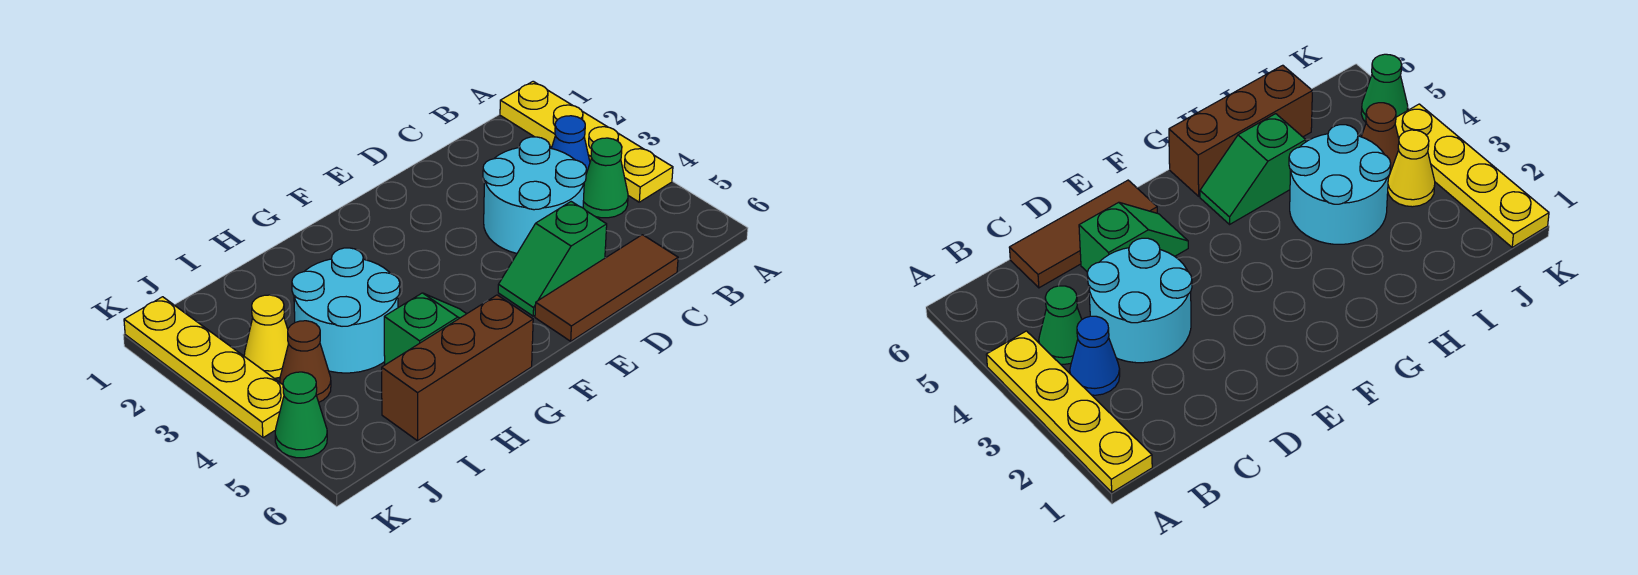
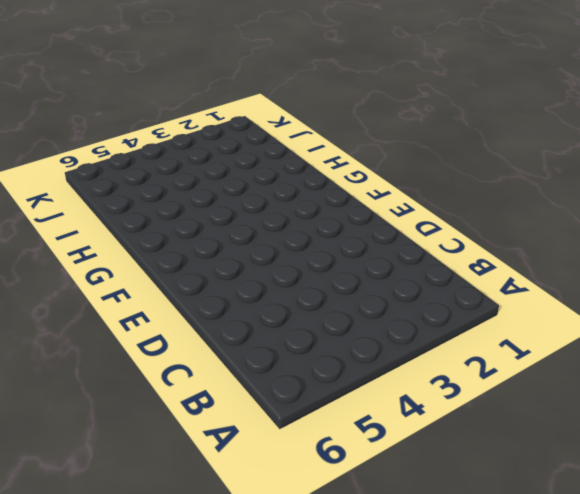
none -> yellow plate A1:A4 level 1
none -> blue cone B3 level 1
none -> green cone B4 level 1

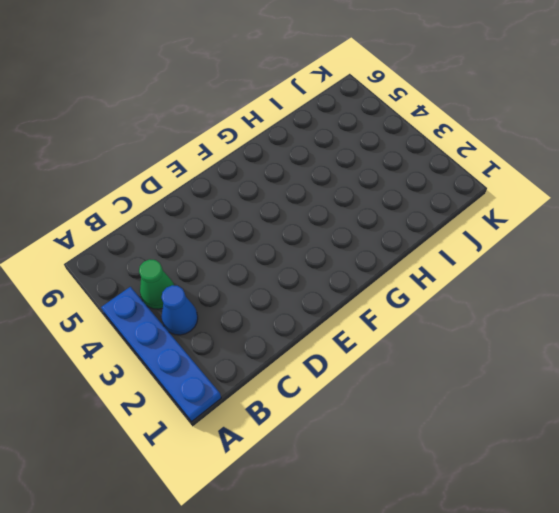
blue plate A1:A4 level 1 -> yellow plate A1:A4 level 1
none -> cyan round brick C3:D4 level 1
none -> brown tile C6:E6 level 1
none -> green slope D5:E5 level 1 top D

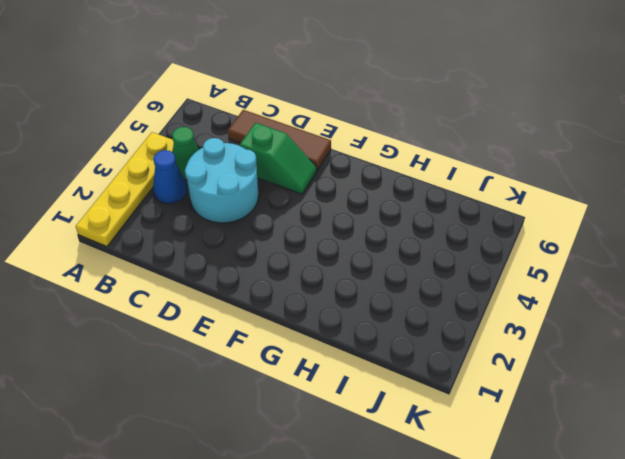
none -> green slope G5:H5 level 1 top H
none -> brown brick G6:I6 level 1
none -> cyan round brick H3:I4 level 1

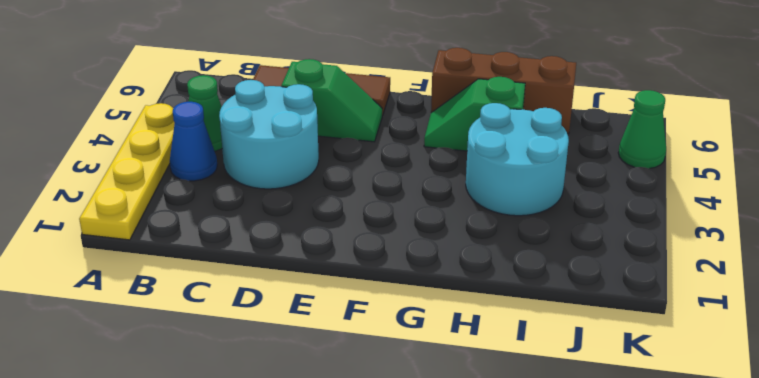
none -> yellow cone J3 level 1
none -> brown cone J4 level 1
none -> yellow plate K1:K4 level 1

